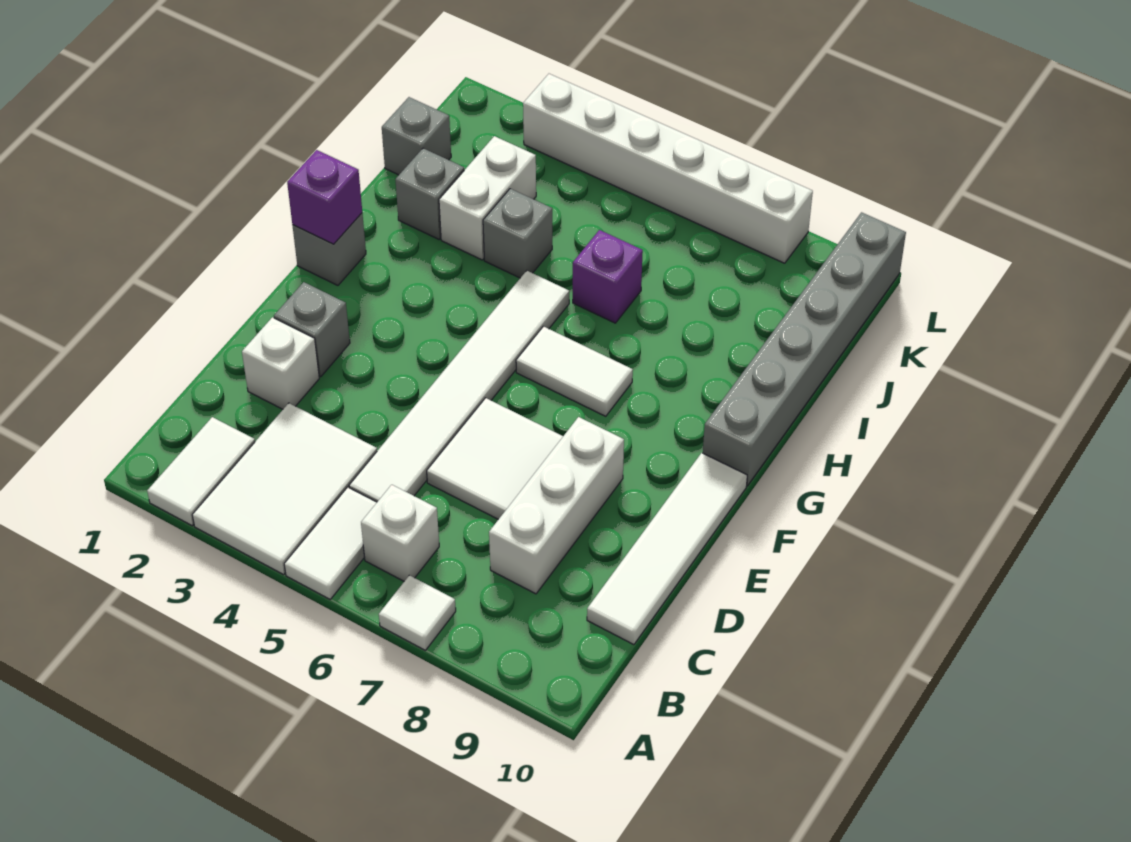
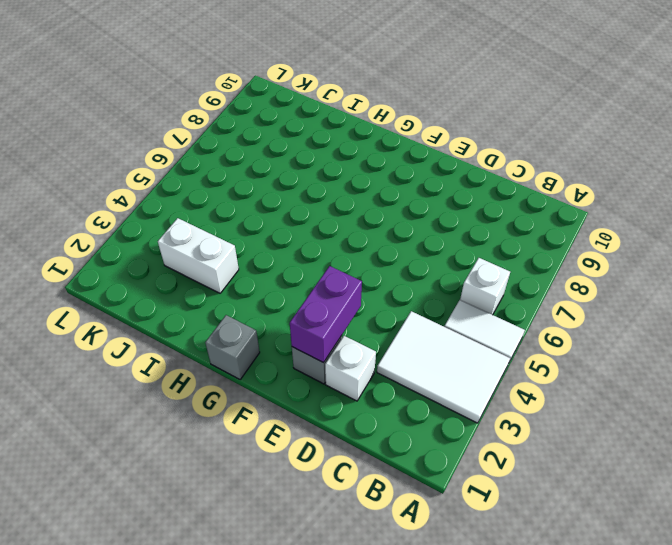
purple brick E2:E3 level 2 -> none
none -> white tile A2:B2 level 1
none -> white tile A7 level 1
none -> white tile C5:H5 level 1

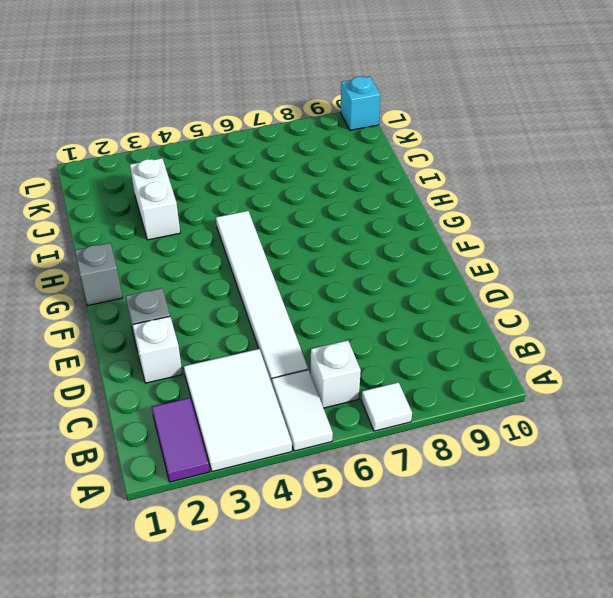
purple tile A2:B2 level 1 -> white tile A2:B2 level 1
cyan brick L10 level 1 -> grey brick G10:L10 level 1
none -> white brick C8:E8 level 1
none -> white tile C10:F10 level 1
none -> white tile D6:E7 level 1

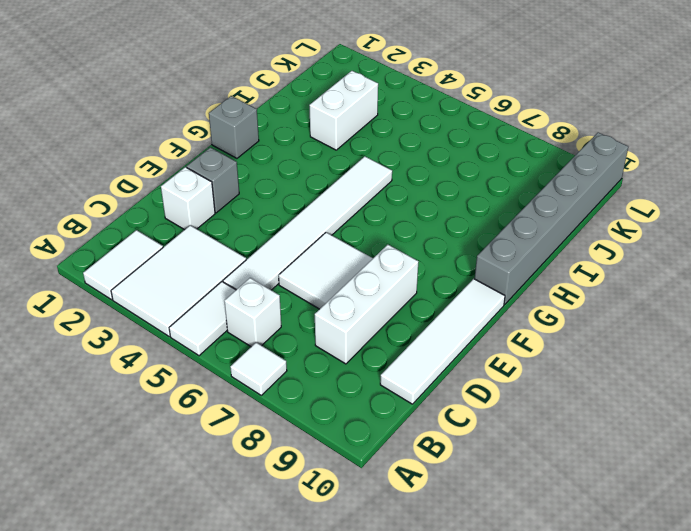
none -> white tile G6:G7 level 1
none -> grey brick I2 level 1
none -> grey brick I4 level 1

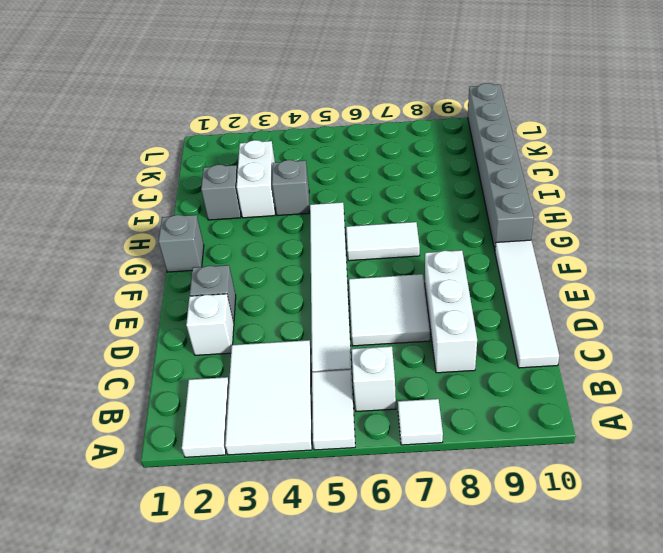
none -> purple brick I6 level 1
none -> grey brick J1 level 1
none -> white brick L3:L8 level 1

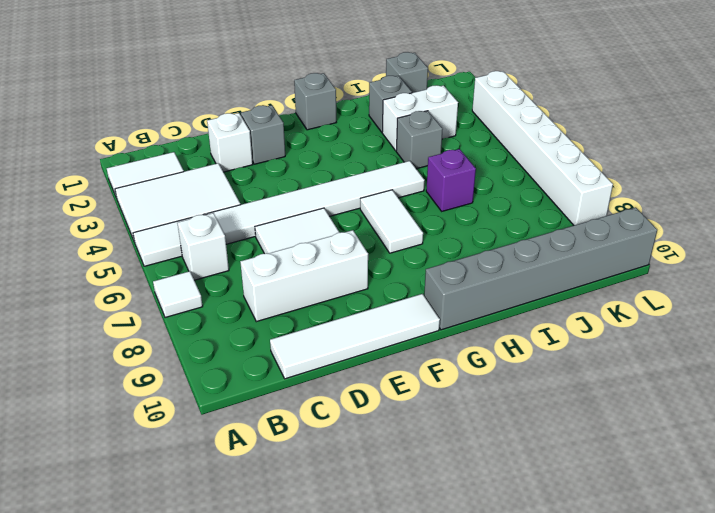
none -> purple brick G1 level 2

